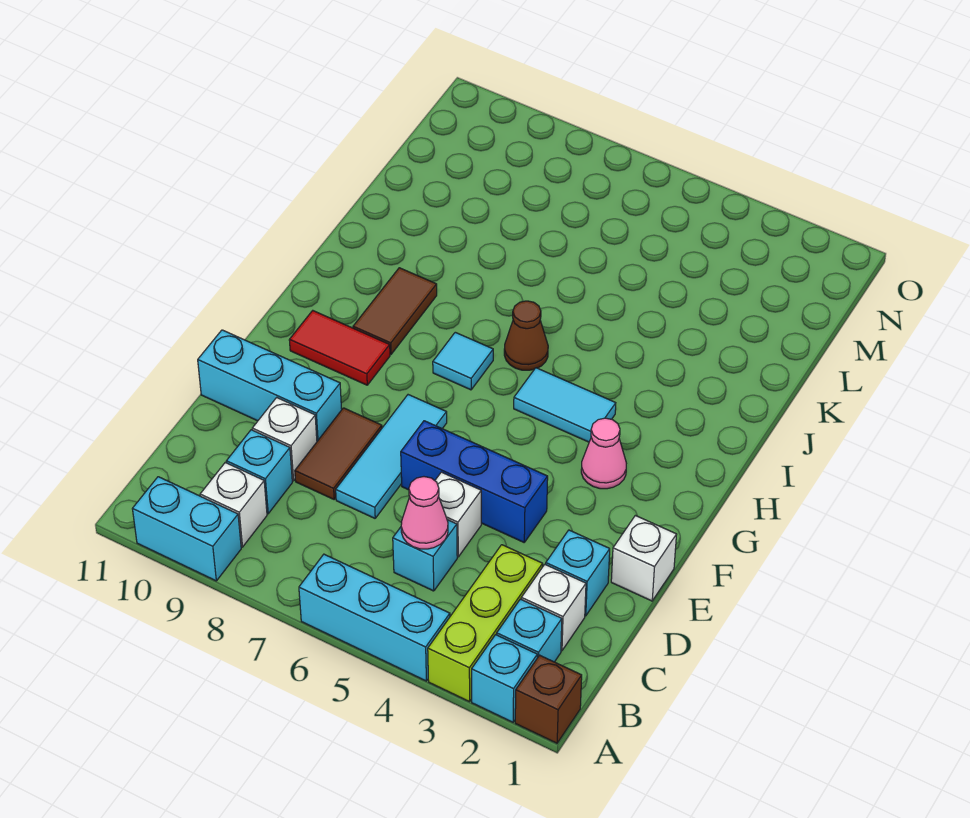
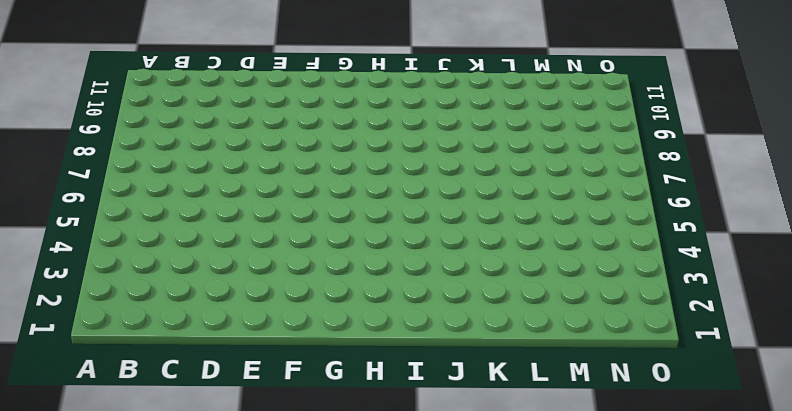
none -> brown brick A1 level 1
none -> cyan brick A2 level 1
none -> lime brick A3:C3 level 1

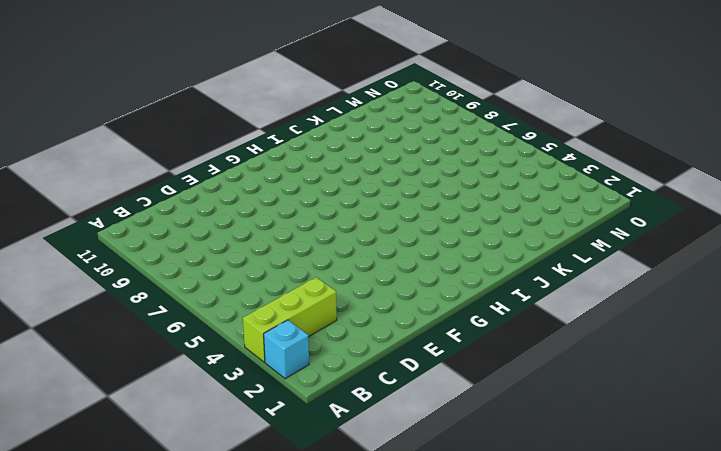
none -> brown brick A1 level 1
none -> cyan brick A4:A6 level 1
none -> cyan brick A9:A10 level 1

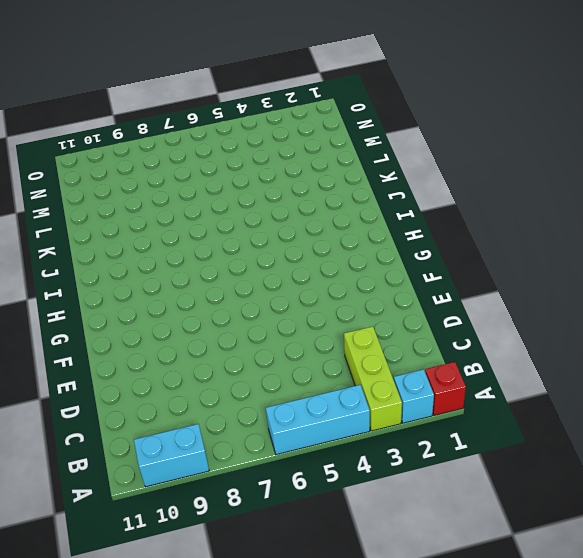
red brick A1 level 1 -> brown brick A1 level 1
none -> cyan brick B2 level 1
none -> white brick B9 level 1
none -> white brick C2 level 1

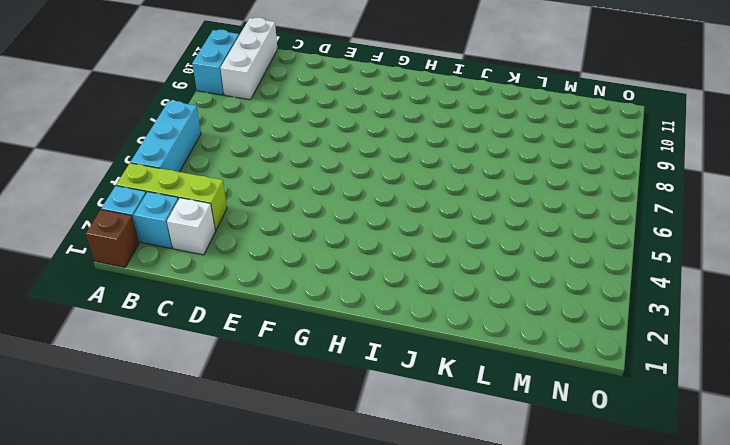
white brick B9:B11 level 1 -> white brick B9 level 1
none -> cyan brick C5 level 1
none -> cyan brick C9 level 1
none -> cyan brick D2 level 1

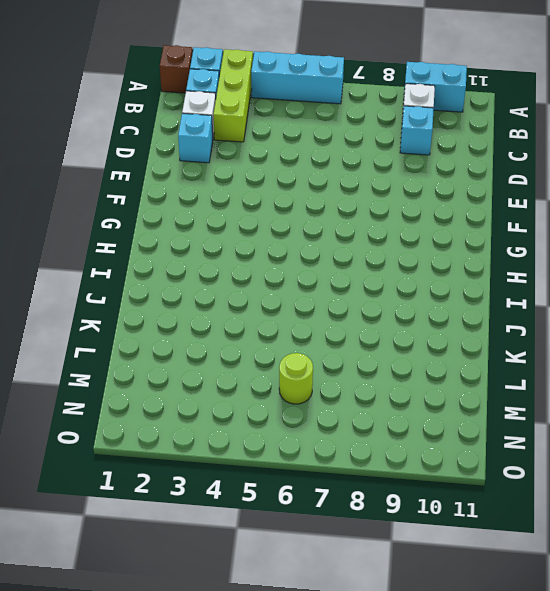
lime round brick M6 level 1 -> none
none -> cyan brick C5 level 1
none -> white brick D5 level 1
none -> cyan tile D7:F7 level 1

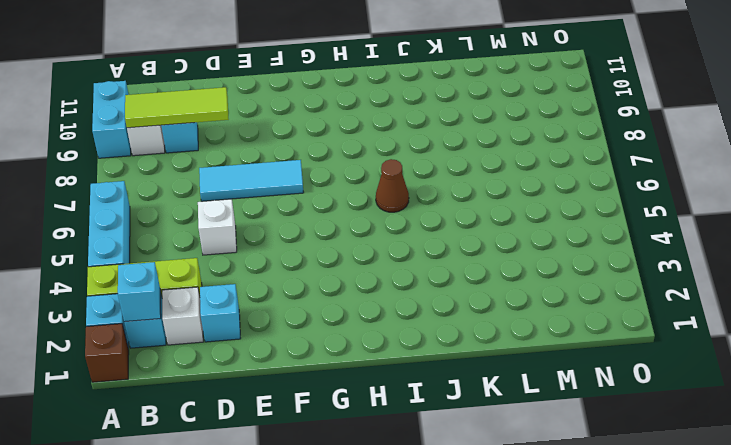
cyan brick B2 level 2 -> cyan brick C5 level 1
lime tile B9:D9 level 2 -> none
none -> brown tile D8:E8 level 1
none -> white brick D9 level 1
none -> white brick E1 level 1

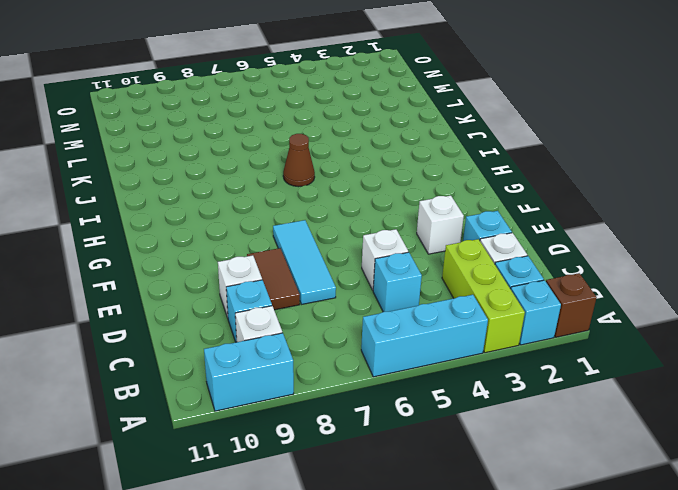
white brick E3 level 1 -> white brick E1 level 1
none -> blue brick E4:E6 level 1
none -> cyan brick E9:E11 level 1
none -> pink cone G3 level 1

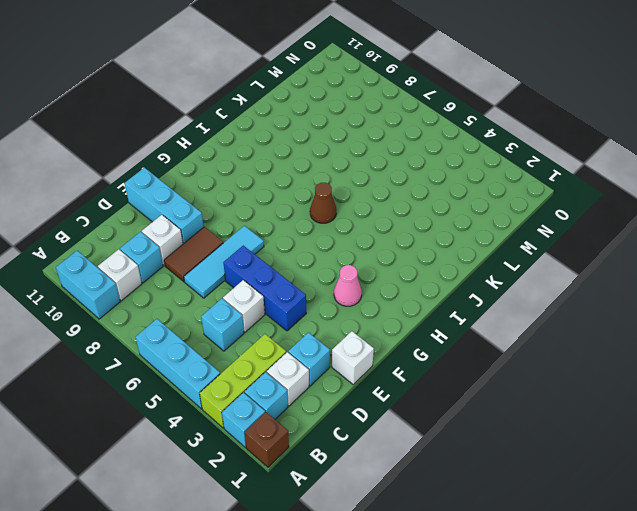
none -> red tile G9:G10 level 1
none -> cyan tile H4:H5 level 1
none -> cyan tile H7 level 1

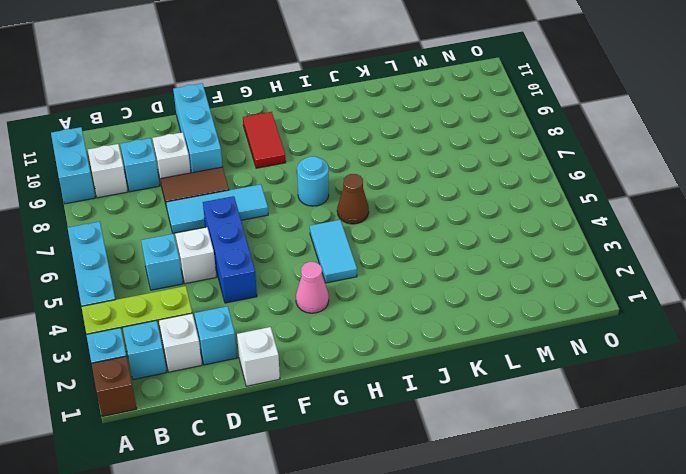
cyan round brick H7 level 1 -> cyan tile H7 level 1
none -> brown tile H9:I9 level 1
none -> pink cone C5 level 2

